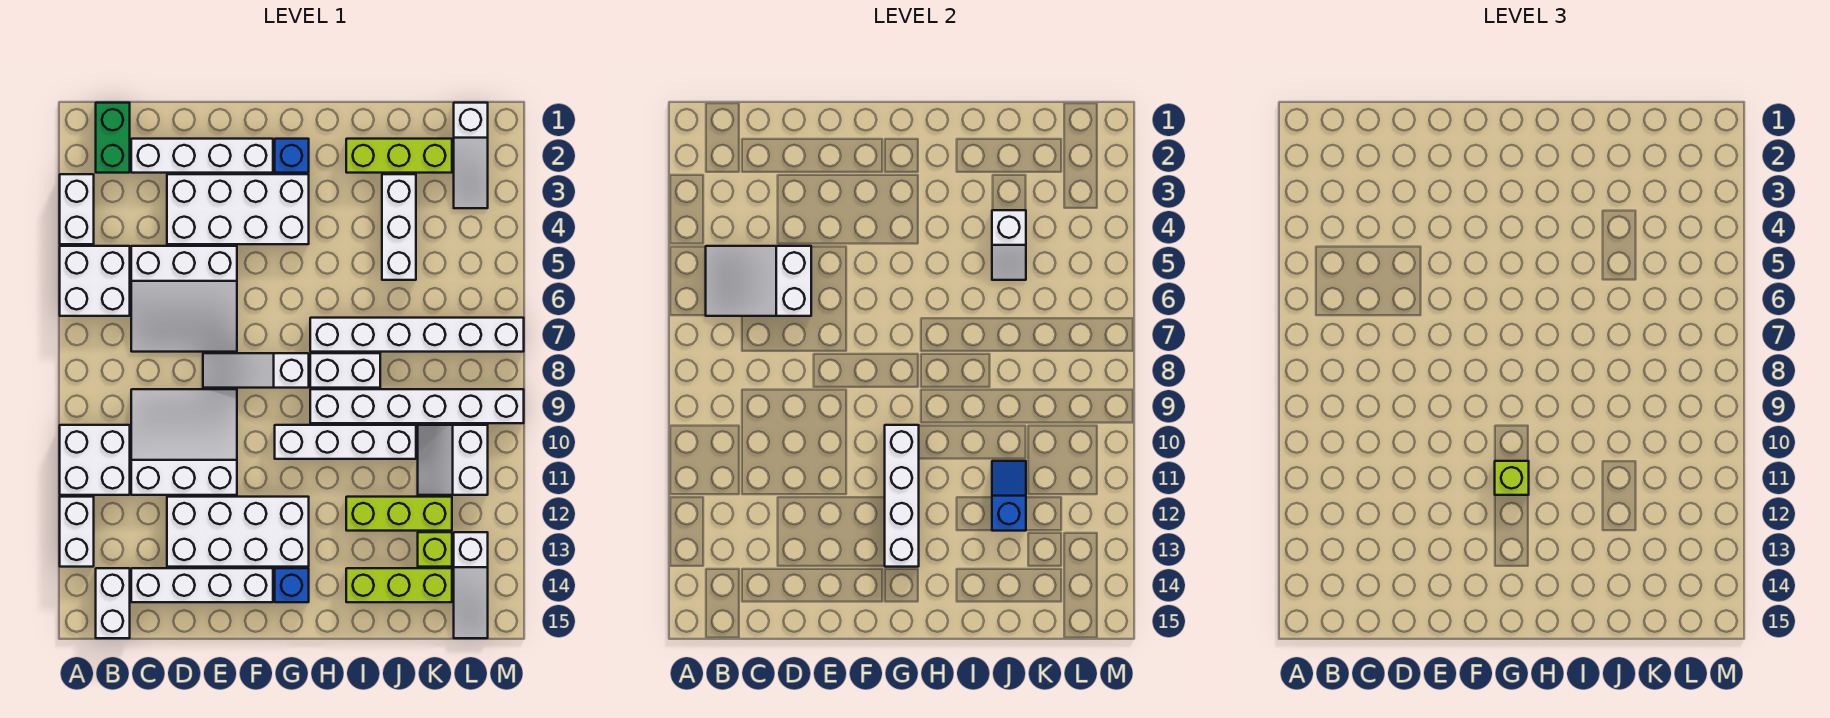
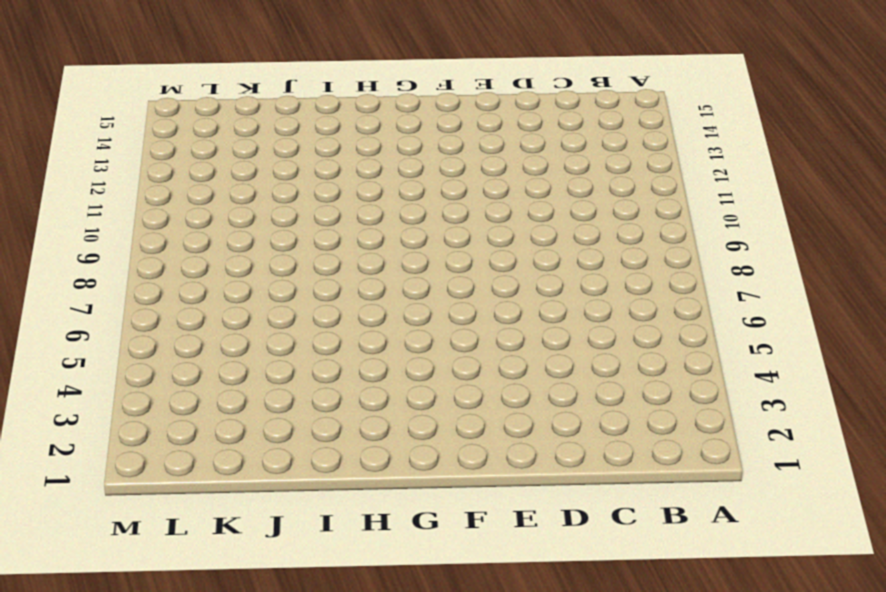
none -> white brick A3:A4 level 1
none -> white brick A5:B6 level 1
none -> white brick A10:B11 level 1
none -> white brick A12:A13 level 1

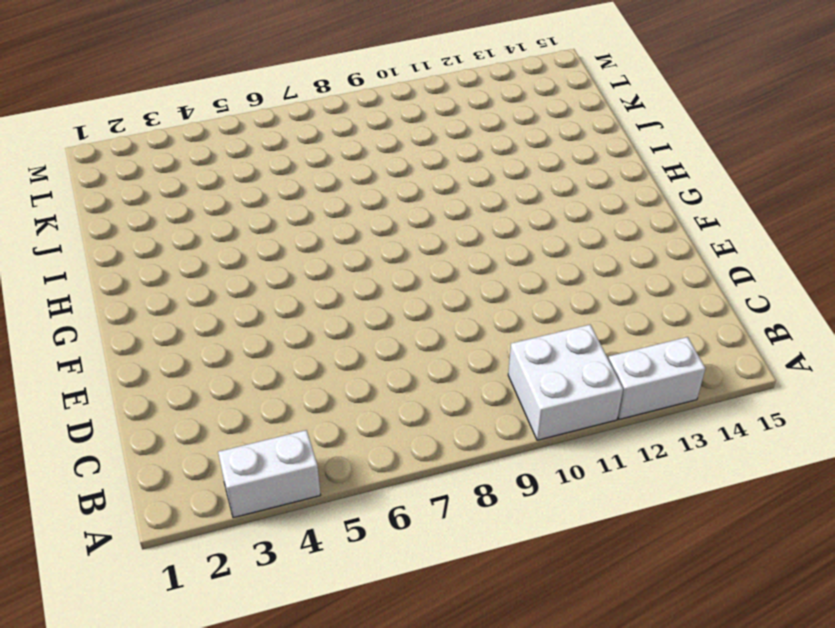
none -> white brick A5:B6 level 1
none -> green brick B1:B2 level 1
none -> white brick B14:B15 level 1
none -> white brick C2:F2 level 1

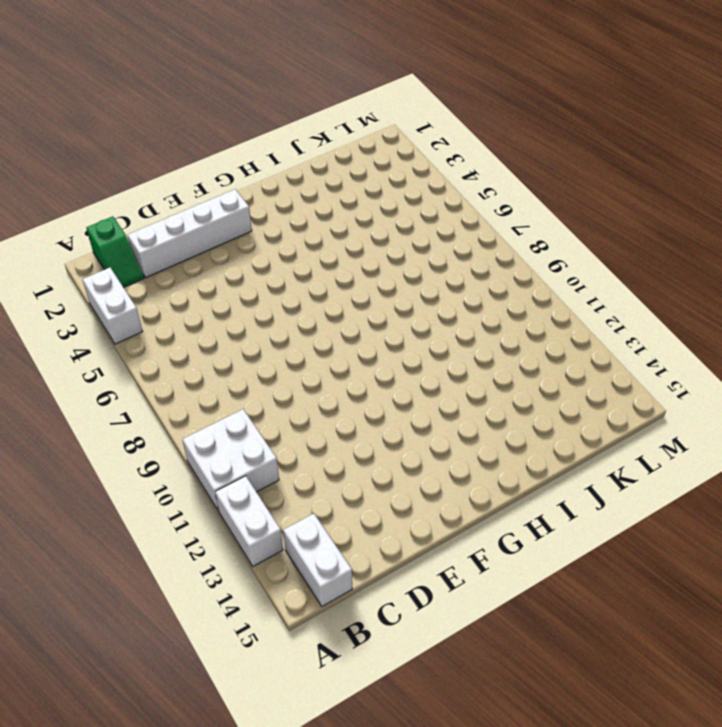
green slope B1:B2 level 1 top 1 -> green brick B1:B2 level 1
none -> white brick A5:B6 level 1
none -> white slope C5:E7 level 1 top 5
none -> white slope C9:E11 level 1 top 11
none -> white brick C14:F14 level 1

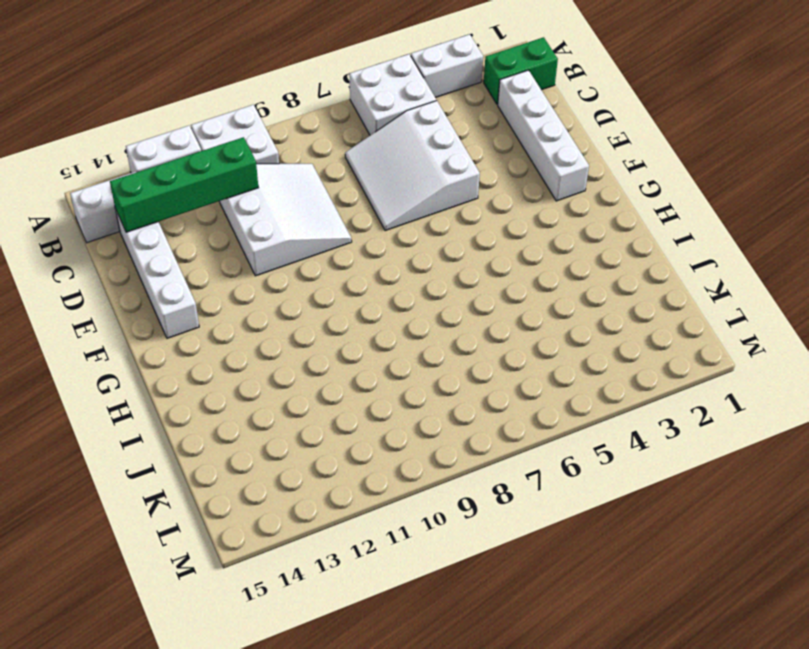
green brick C11:C14 level 2 -> none
none -> white brick D3:G4 level 1
none -> white brick D12:G13 level 1
none -> white slope E8:G8 level 1 top G
none -> blue brick G2 level 1

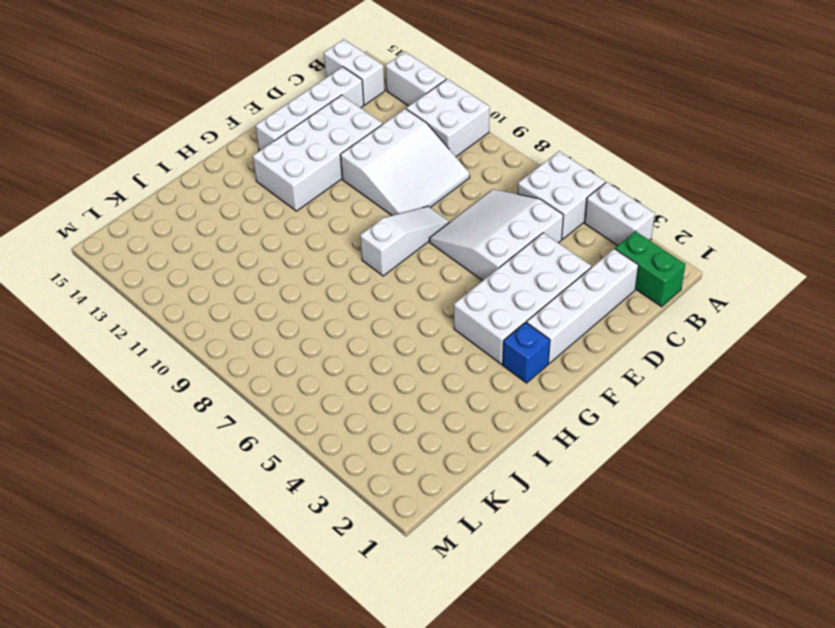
none -> white brick G10:J10 level 1
none -> blue brick G14 level 1
none -> white brick H7:M7 level 1
none -> white brick H8:I8 level 1

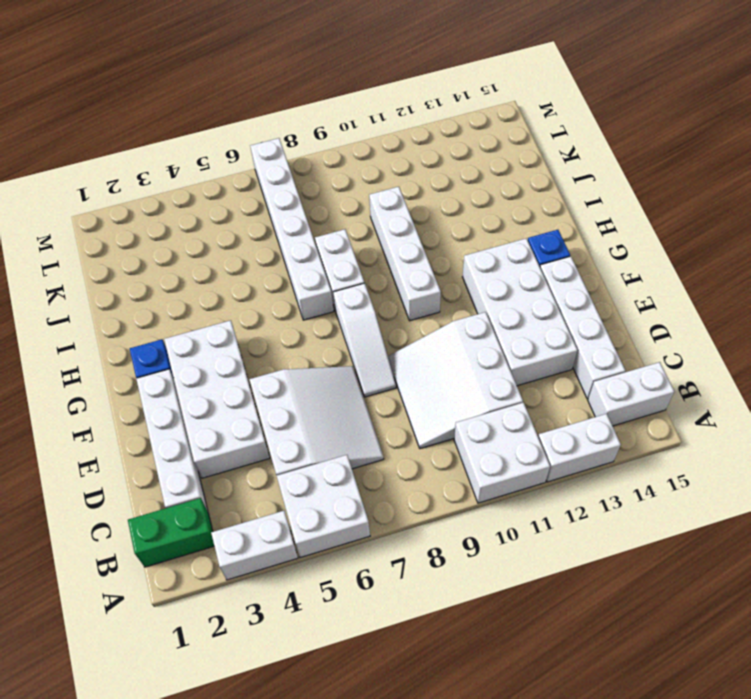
none -> white brick H9:M9 level 1
none -> lime brick I2:K2 level 1
none -> lime brick I12:K12 level 1
none -> lime brick I14:K14 level 1

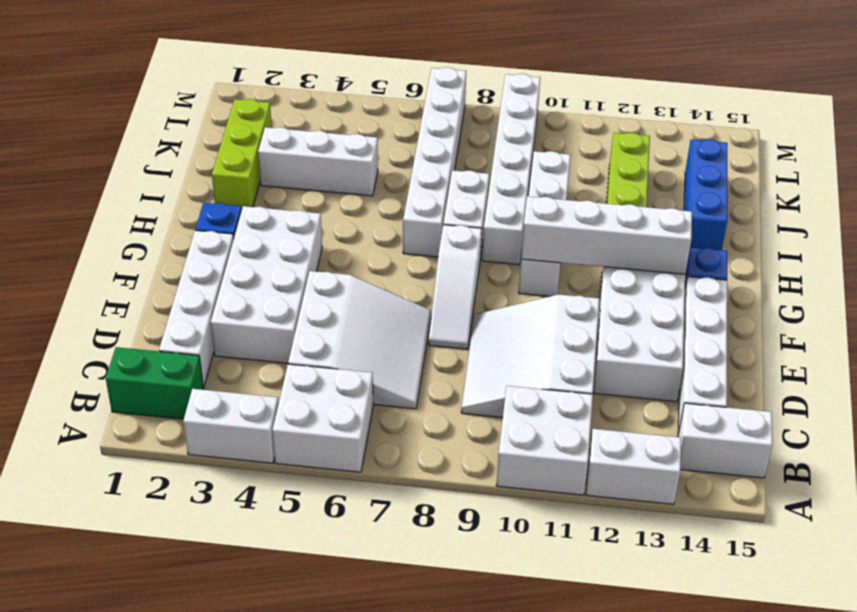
blue brick I14:K14 level 1 -> lime brick I14:K14 level 1
none -> white slope K10:L11 level 1 top L
none -> lime brick K13 level 1
none -> white slope L1:L3 level 1 top 1
none -> white slope L13:L15 level 1 top 13

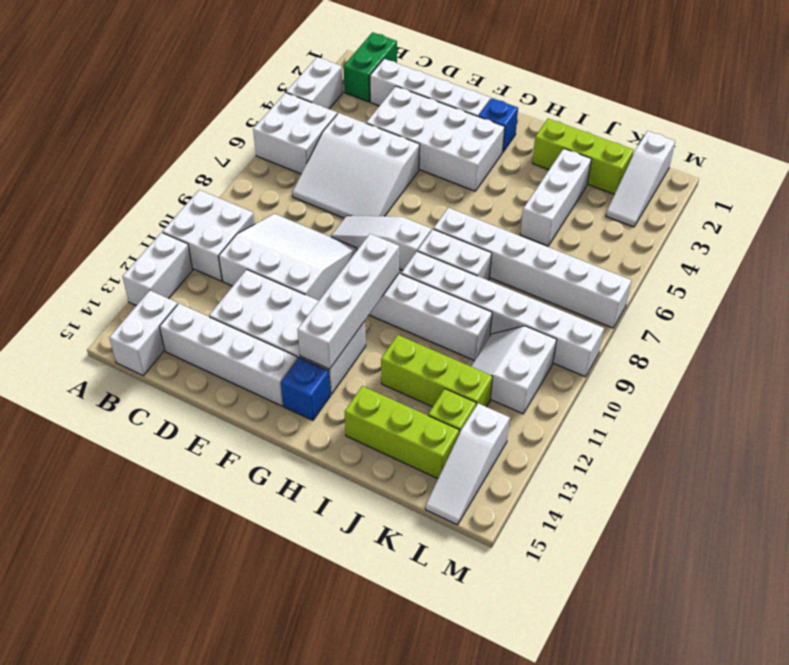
none -> white slope B5:D6 level 2 top D
none -> white slope J4:J5 level 2 top 4
none -> blue slope J11:J12 level 2 top 12
none -> lime brick G11 level 3

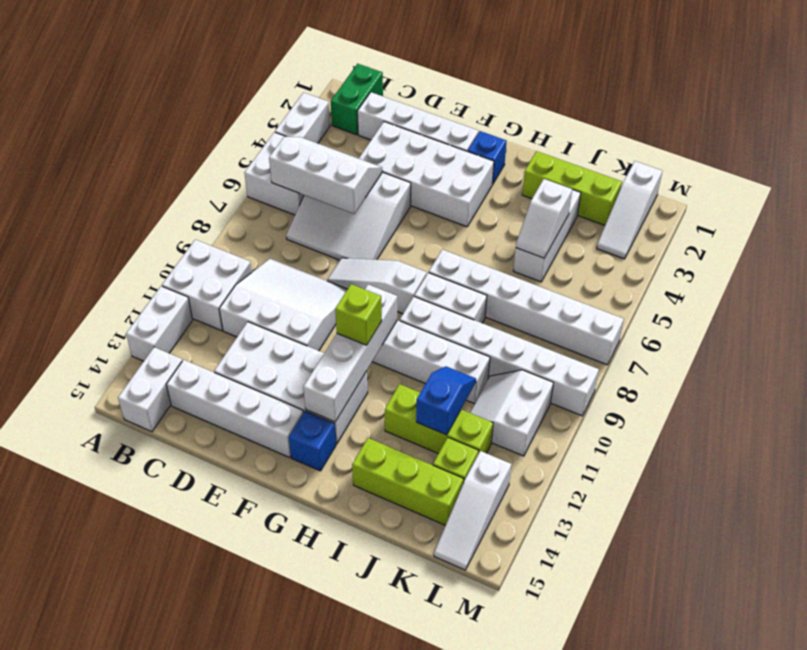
white slope B5:D6 level 2 top 6 -> white slope B5:D6 level 2 top D

